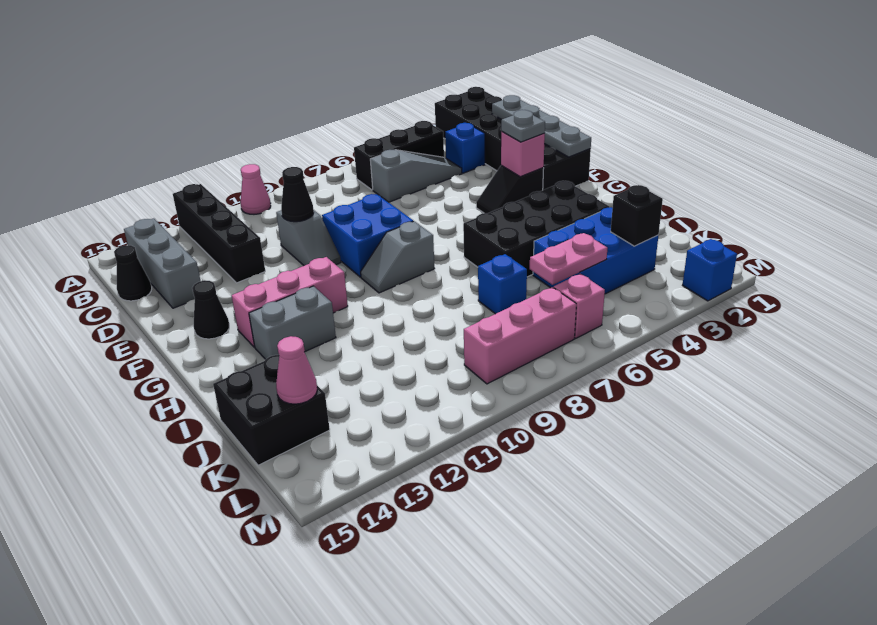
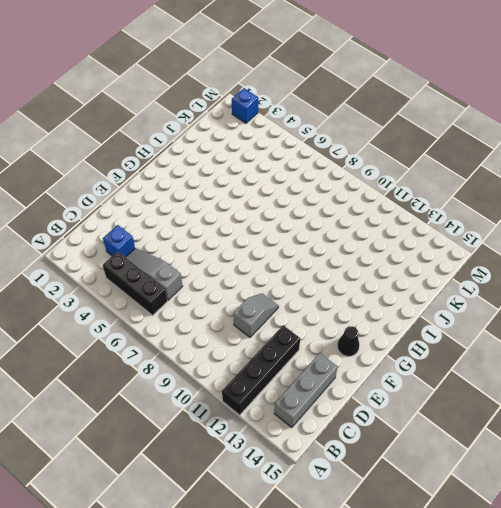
none -> black brick A1:F2 level 1
none -> pink cone A10 level 1
none -> black cone C15 level 1

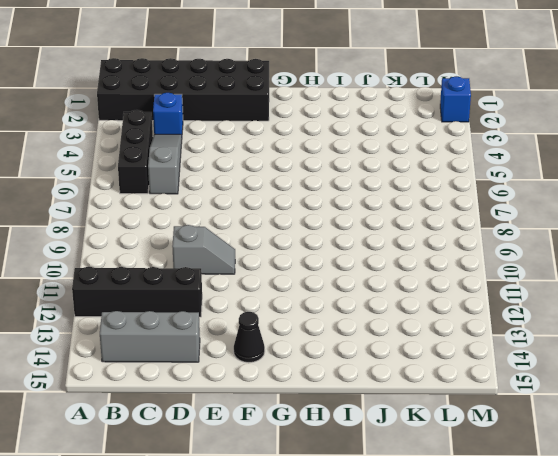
none -> pink cone A10 level 1
none -> black cone C15 level 1
none -> blue brick E8:F9 level 1

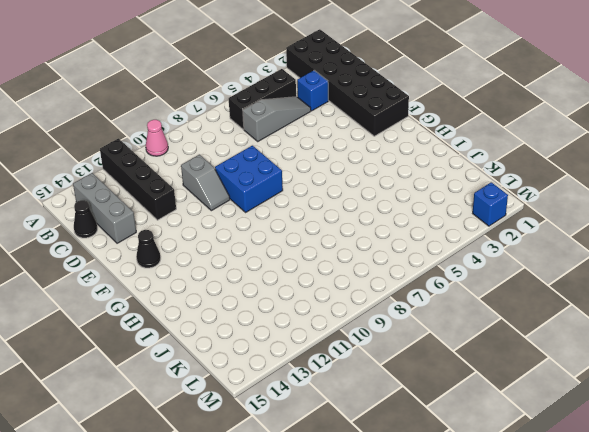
none -> black slope F3:F4 level 1 top 3
none -> grey slope G8:G9 level 1 top 8
none -> pink brick G11:G13 level 1

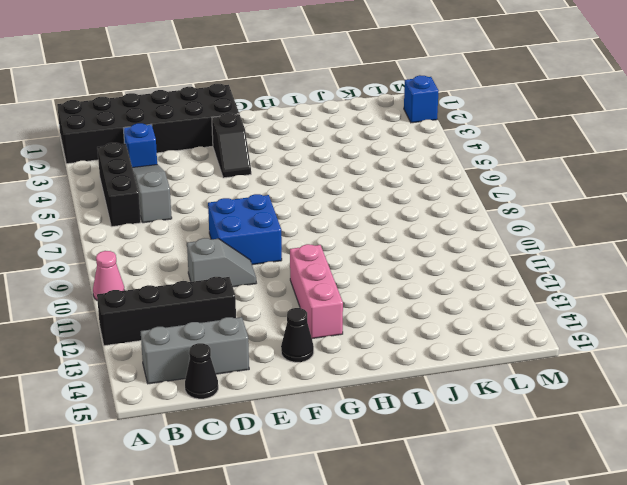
none -> grey slope G8:G9 level 1 top 8
none -> black brick H3:I6 level 1
none -> grey brick H12:H13 level 1

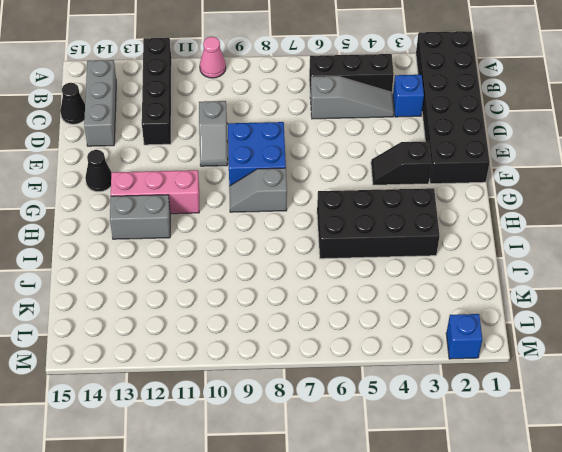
none -> blue brick J3:K5 level 1
none -> blue brick J7 level 1
none -> black brick J14:K15 level 1

